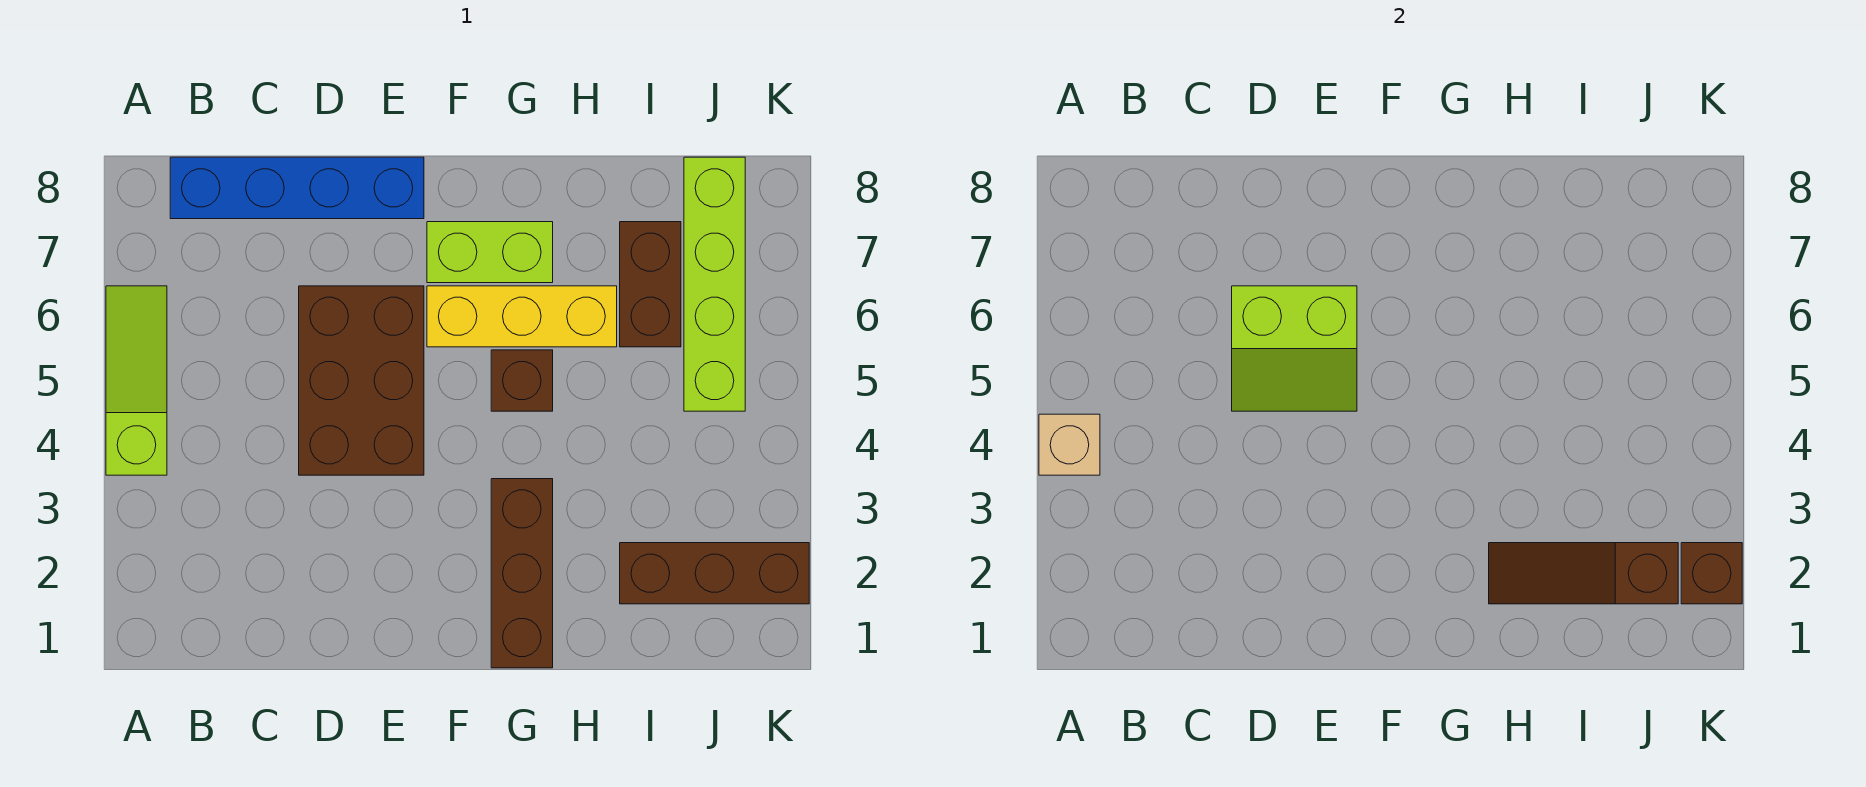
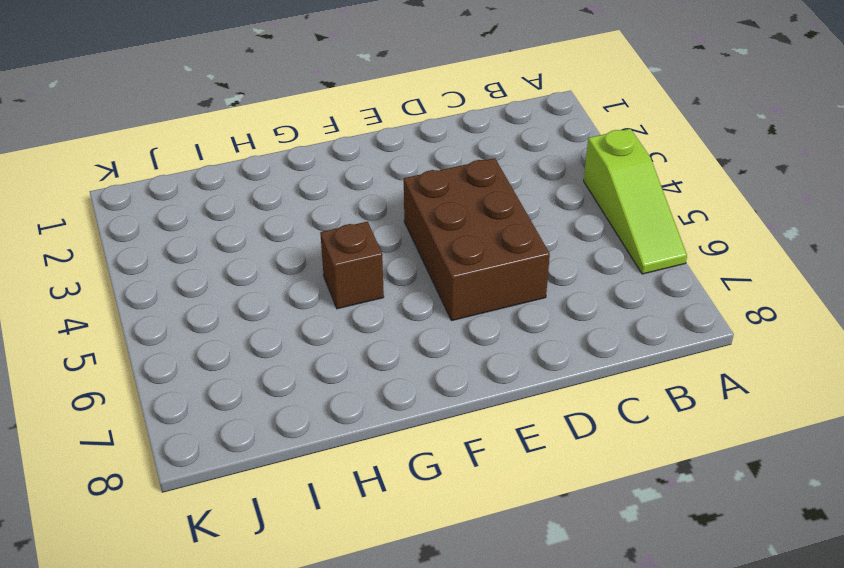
none -> blue brick B8:E8 level 1
none -> yellow brick F6:H6 level 1
none -> lime brick F7:G7 level 1

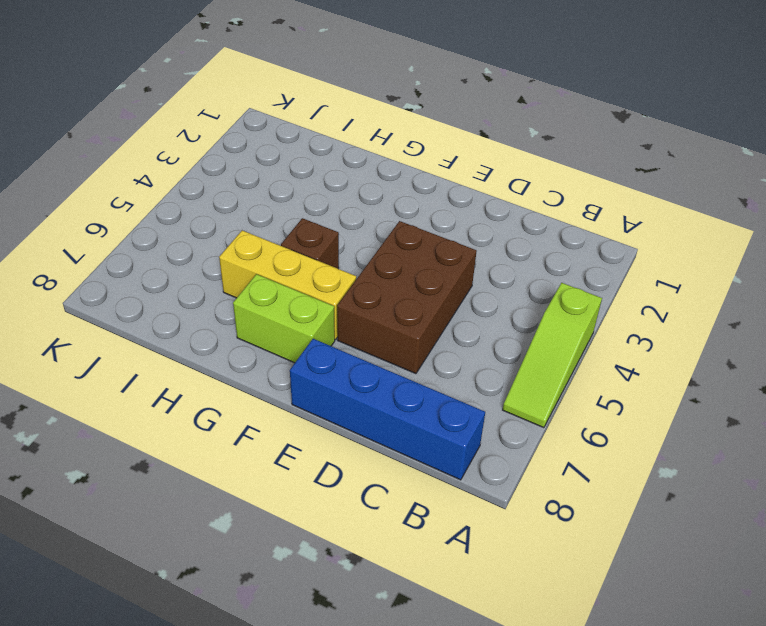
none -> brown brick G1:G3 level 1
none -> brown brick I2:K2 level 1
none -> brown brick I6:I7 level 1

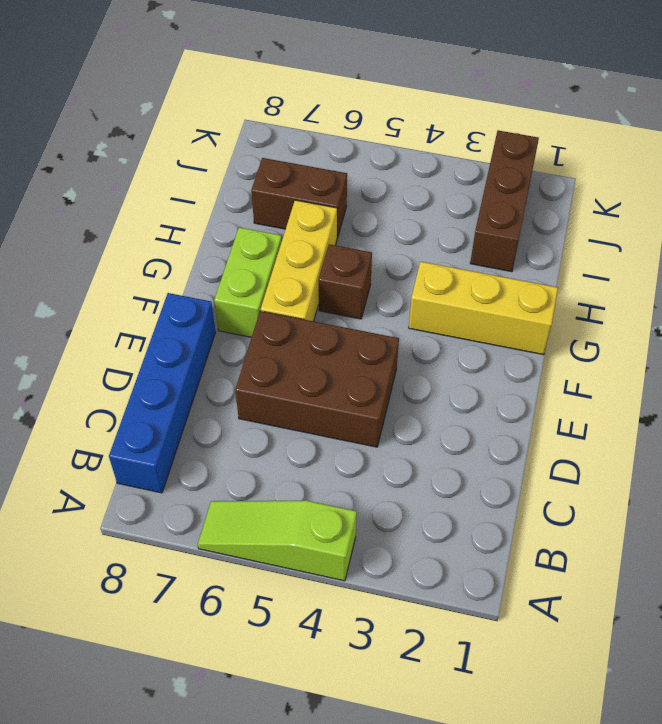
yellow brick G1:G3 level 1 -> brown brick G1:G3 level 1
none -> lime brick J5:J8 level 1
none -> tan brick A4 level 2
none -> lime slope D5:E6 level 2 top 6

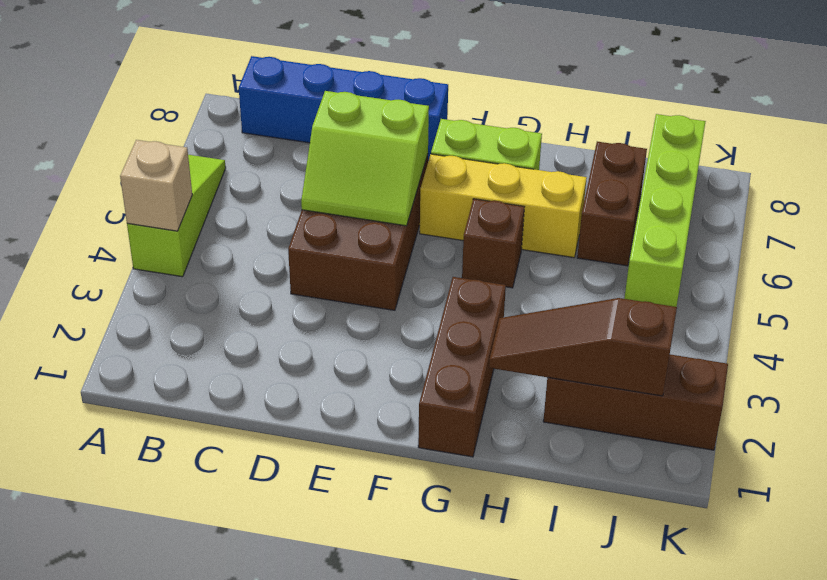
none -> brown brick K2 level 2

